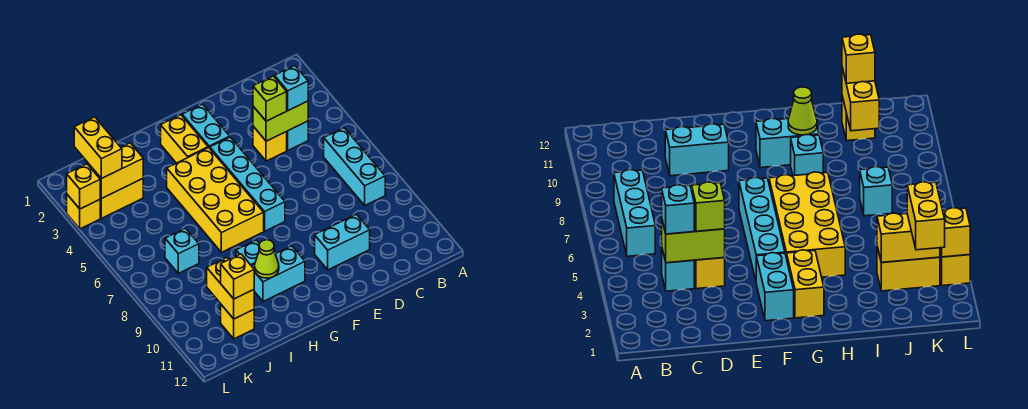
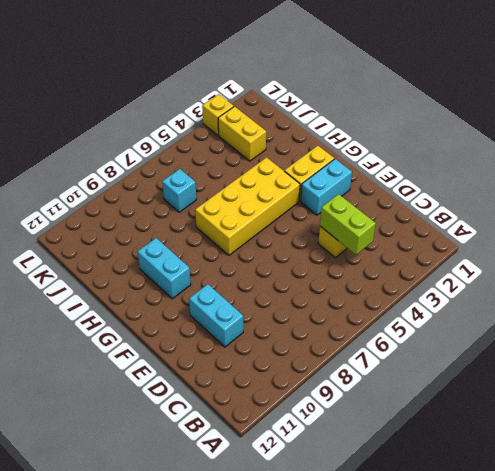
none -> cyan brick B6:B8 level 1
none -> cyan brick C4 level 1
none -> cyan brick F4:F7 level 1

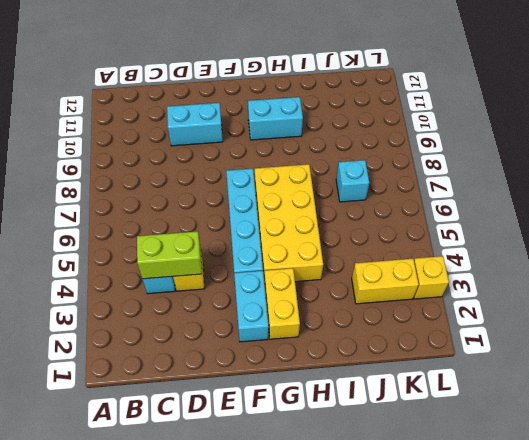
none -> cyan brick B6:B8 level 1
none -> cyan brick H9 level 1
none -> yellow brick J11 level 1

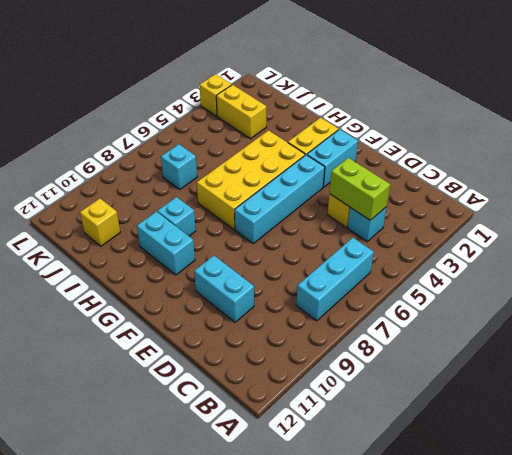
none -> lime cone H10 level 2
none -> yellow brick J3:K3 level 2
none -> yellow brick J10:J11 level 2

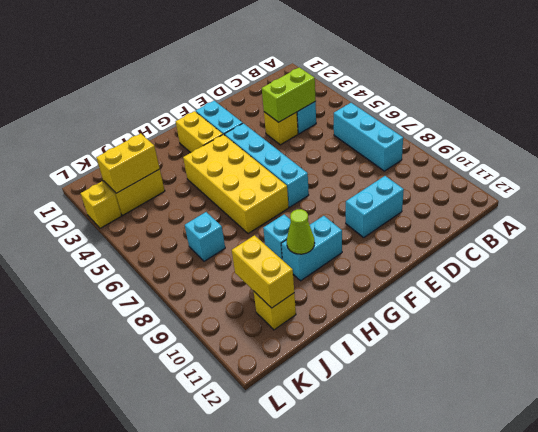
none -> yellow brick L3 level 2
none -> cyan brick C4 level 3
none -> lime brick D4 level 3

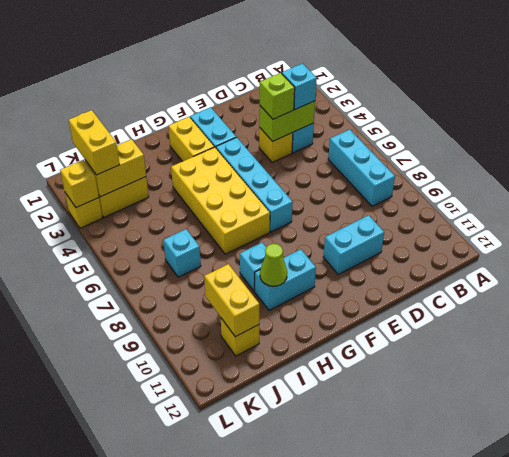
none -> yellow brick J11 level 3

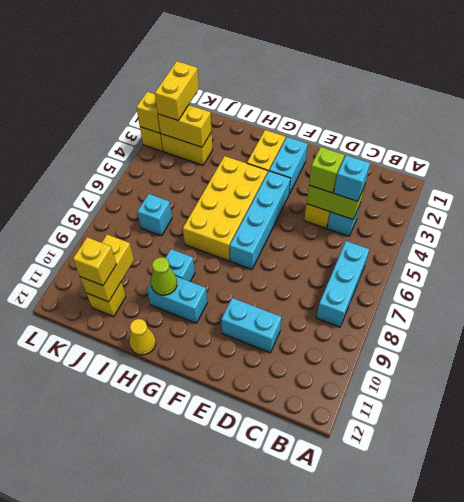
yellow cone H12 level 1 -> none

